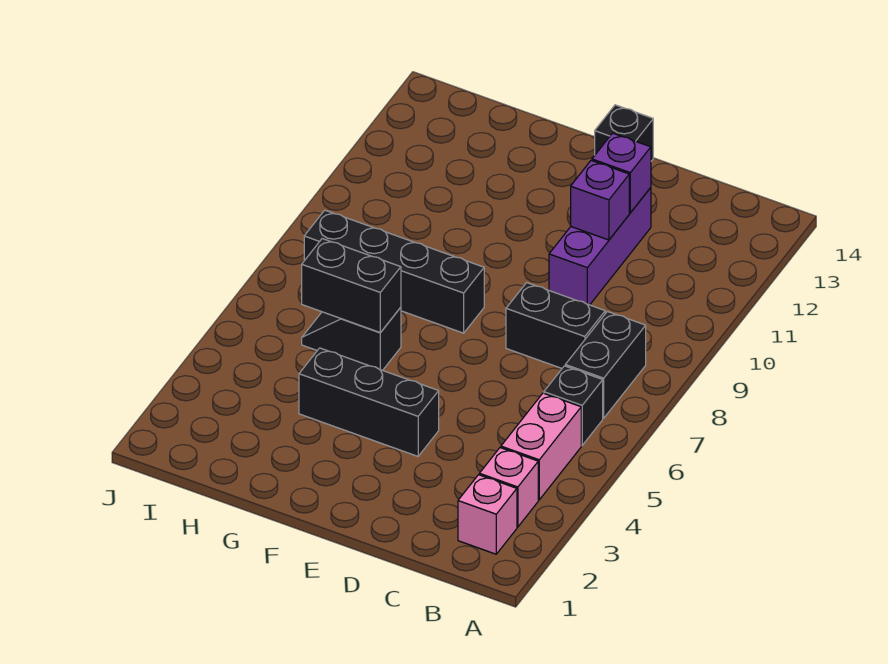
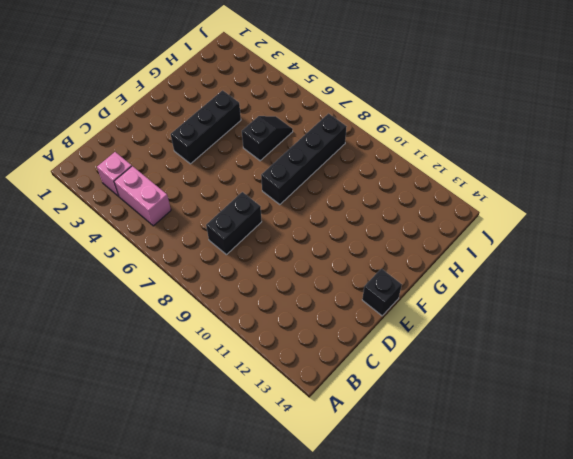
none -> pink brick B2 level 1
none -> black brick B6 level 1
none -> black brick B7:B8 level 1

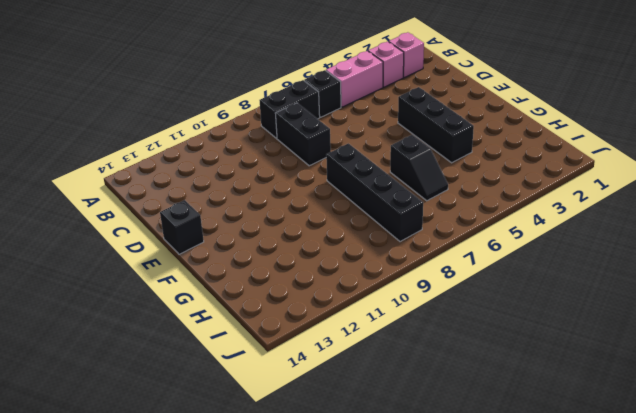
none -> purple brick D10:D12 level 1
none -> purple brick D11 level 2
none -> purple brick D12 level 2

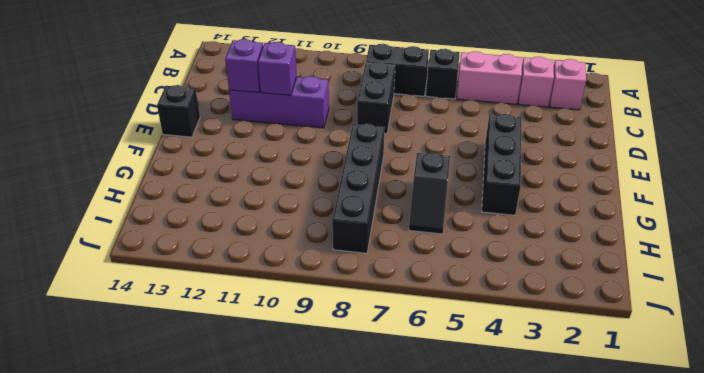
none -> black brick G6:H6 level 2

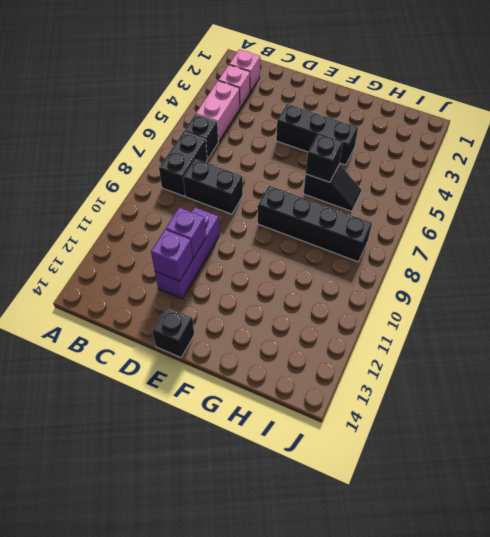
black brick G6 level 2 -> black brick G6:H6 level 2

